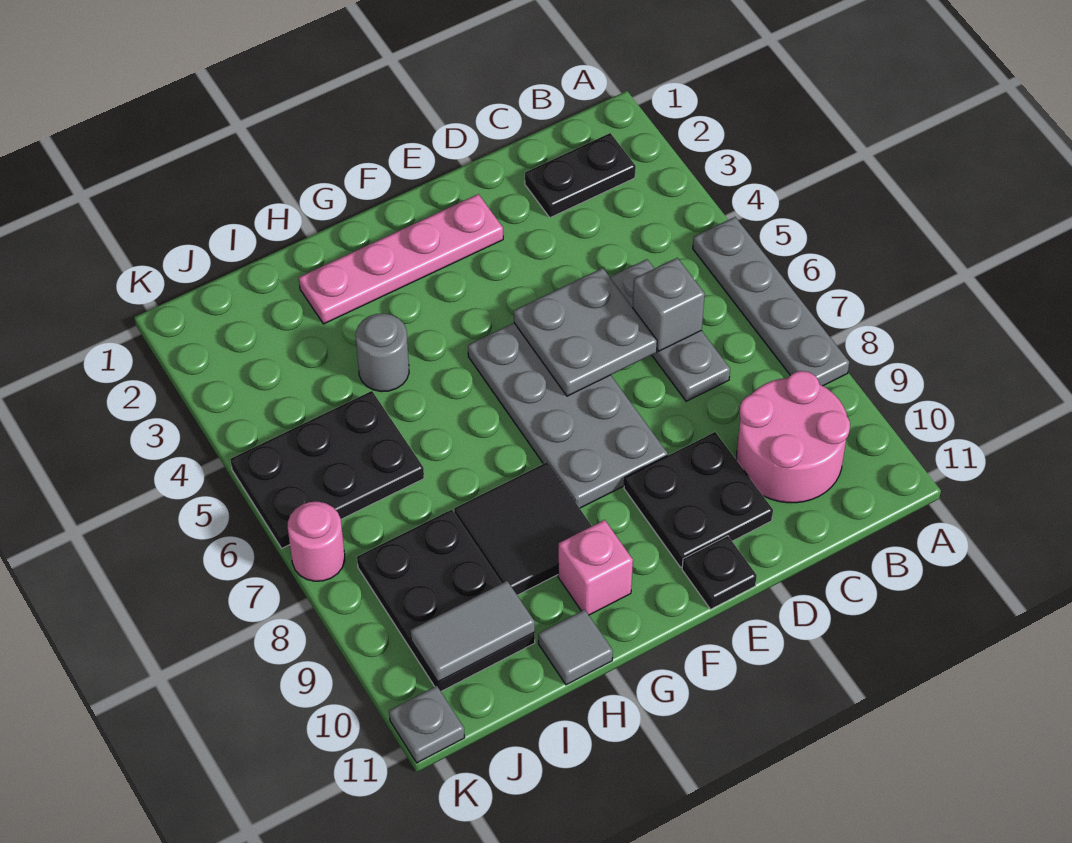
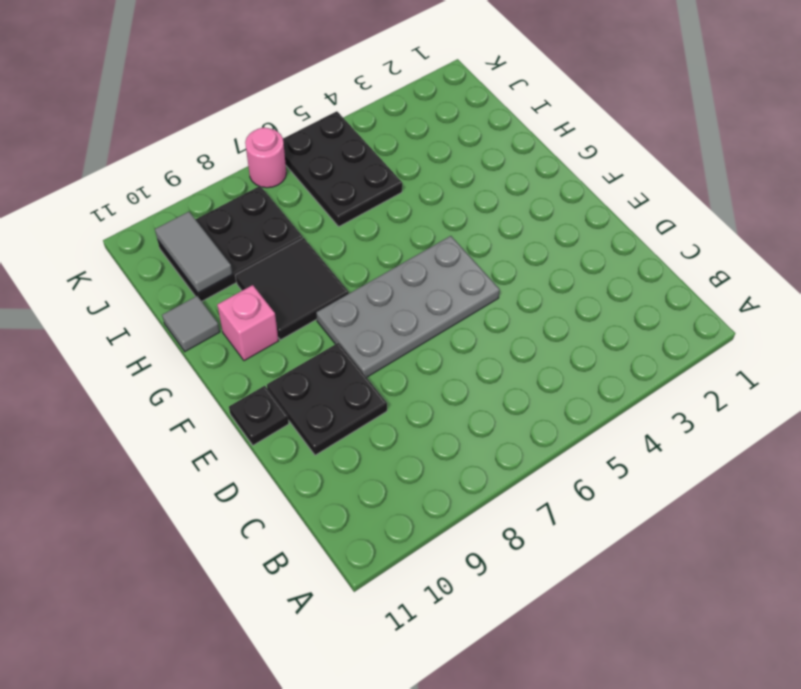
none -> grey plate A5:A8 level 1
none -> black plate B2:C2 level 1
none -> pink round brick B9:C10 level 1

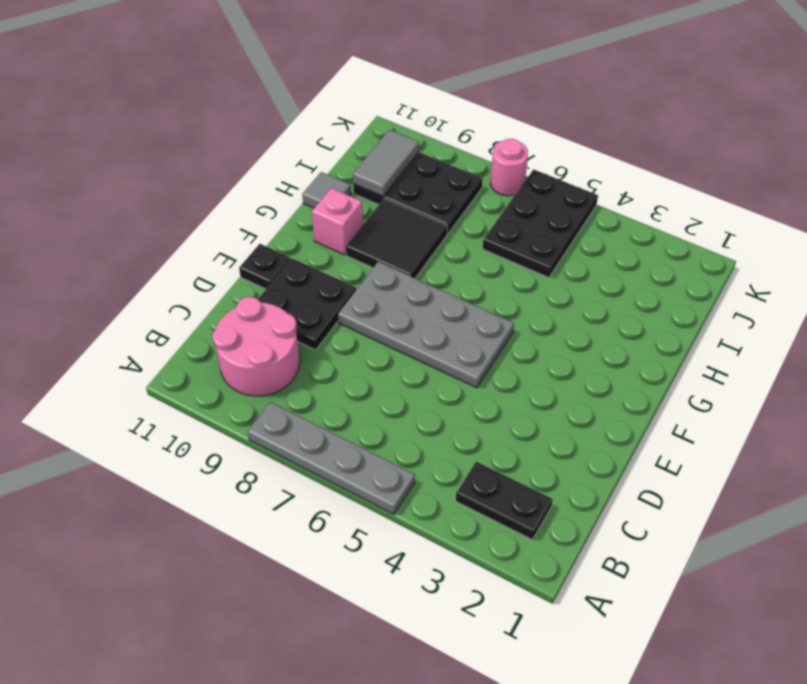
black plate B2:B3 level 1 -> black plate B2:C2 level 1
none -> grey plate C5:C7 level 1
none -> pink plate E2:H2 level 1
none -> grey round brick H4 level 1

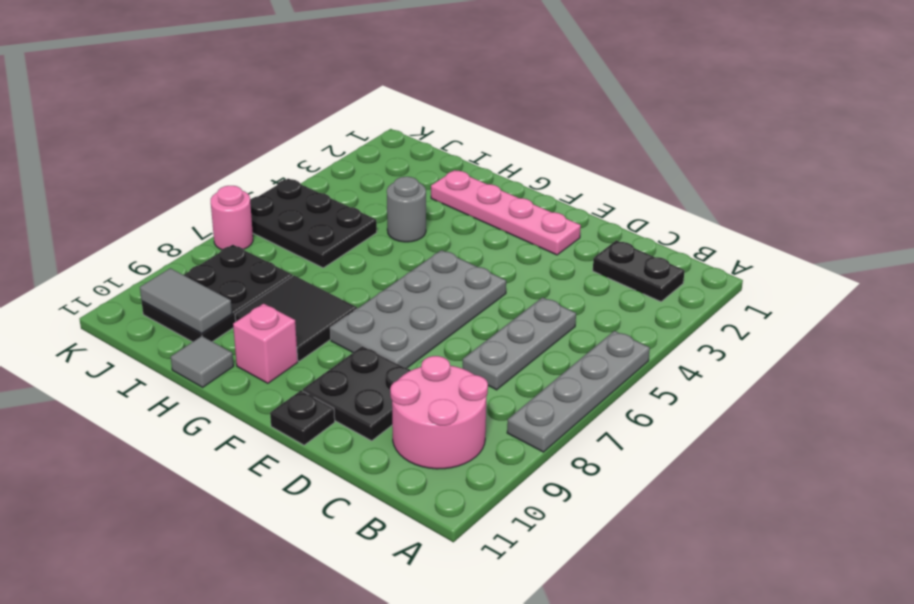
none -> grey plate K11 level 1
none -> grey brick C6 level 2
none -> grey plate D5:E6 level 2

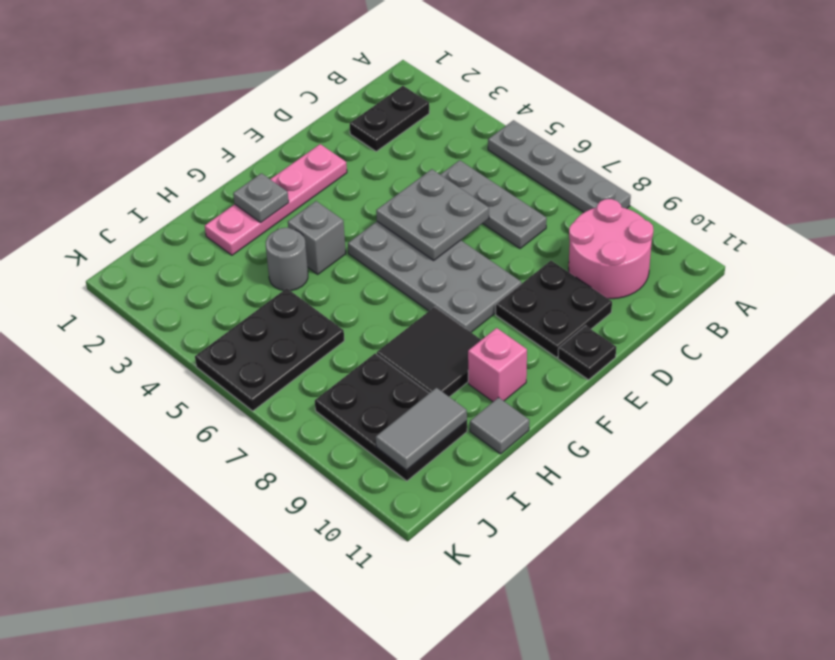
grey plate G2 level 2 -> grey plate K11 level 1
grey brick G4 level 1 -> grey brick C6 level 2
none -> pink round brick K7 level 1

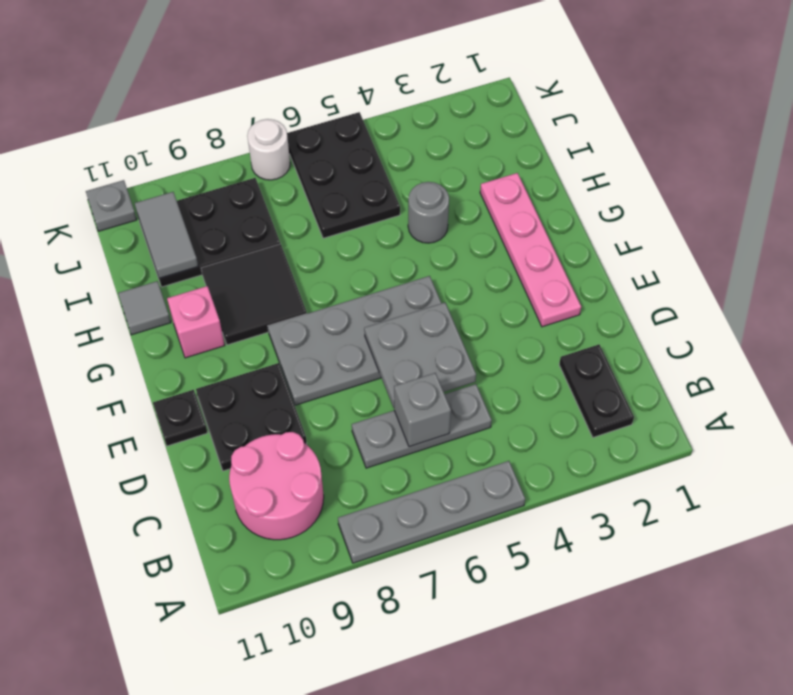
white round brick K7 level 1 -> pink round brick K7 level 1

